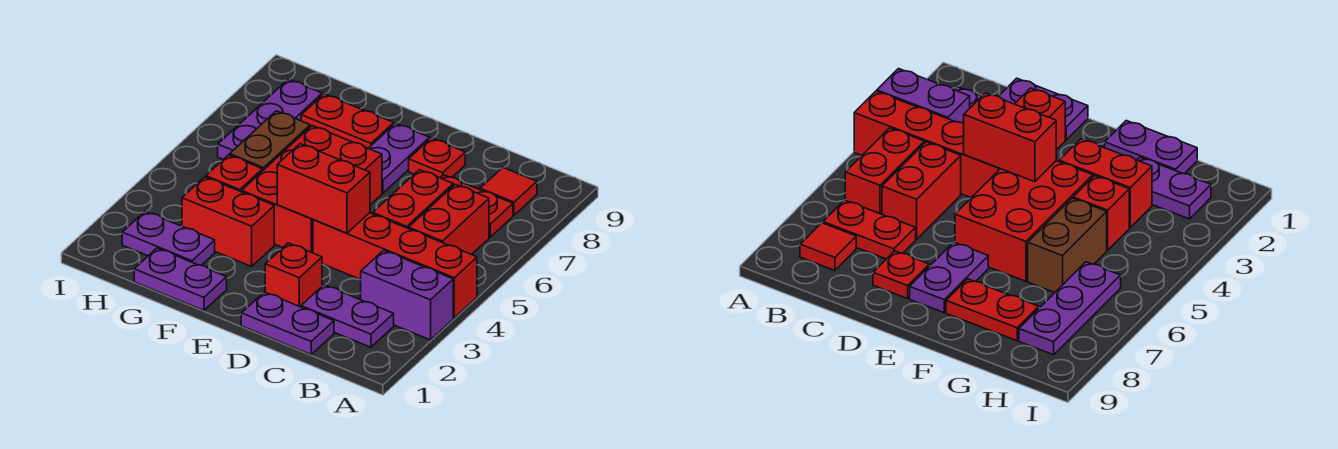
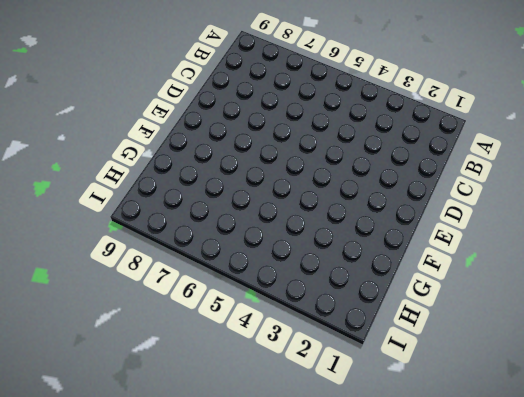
none -> purple brick A3:B3 level 1
none -> red brick A4:D4 level 1
none -> purple plate B2:C2 level 1

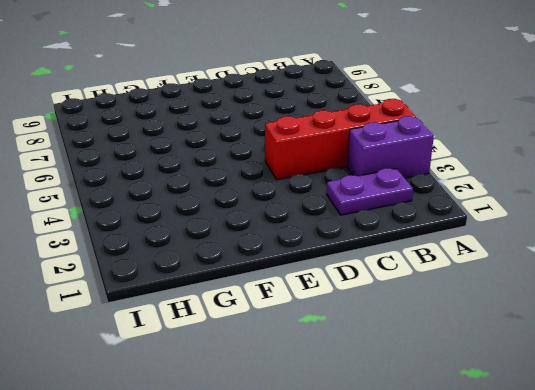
none -> red brick B5:B6 level 1
none -> red plate B7:C7 level 1
none -> red tile B8 level 1

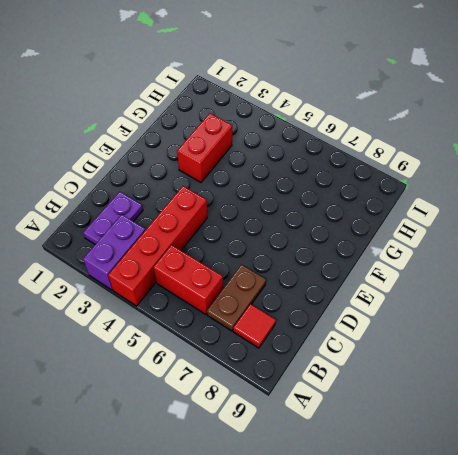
brown plate B7:C7 level 1 -> red plate B7:C7 level 1
none -> purple plate C1:D1 level 1
none -> red brick C5:C6 level 1
none -> red brick D2 level 1

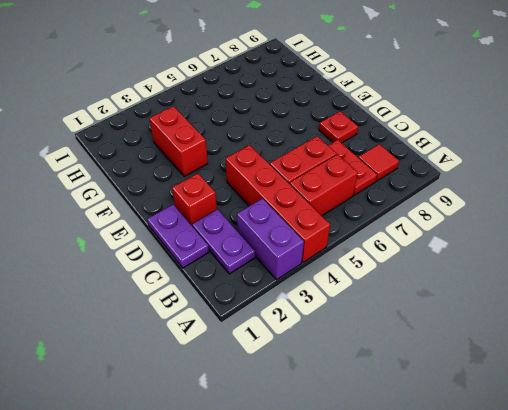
none -> red brick E4:F6 level 1
none -> purple plate E7:E8 level 1
none -> purple plate F1:G1 level 1

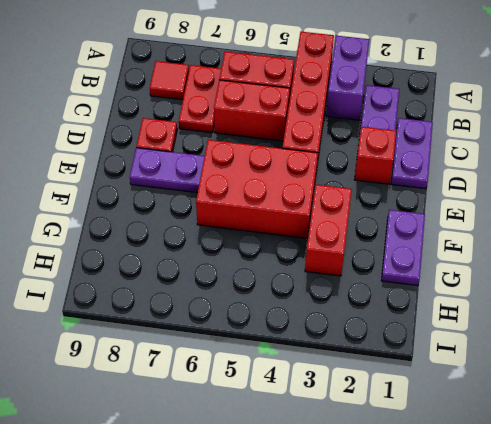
none -> red plate F8:G8 level 1
none -> purple plate G2:H2 level 1
none -> red brick G4 level 1

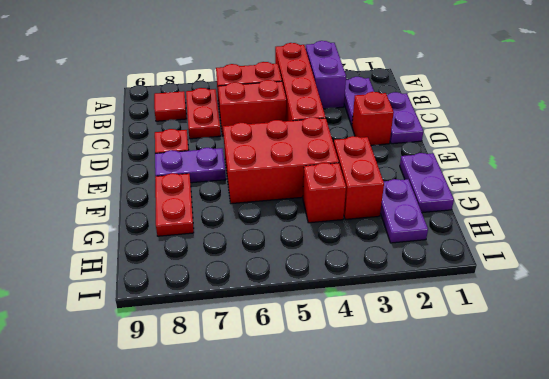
none -> brown brick G5:G6 level 1
none -> purple plate H6:H8 level 1
none -> red brick D4:E4 level 2

